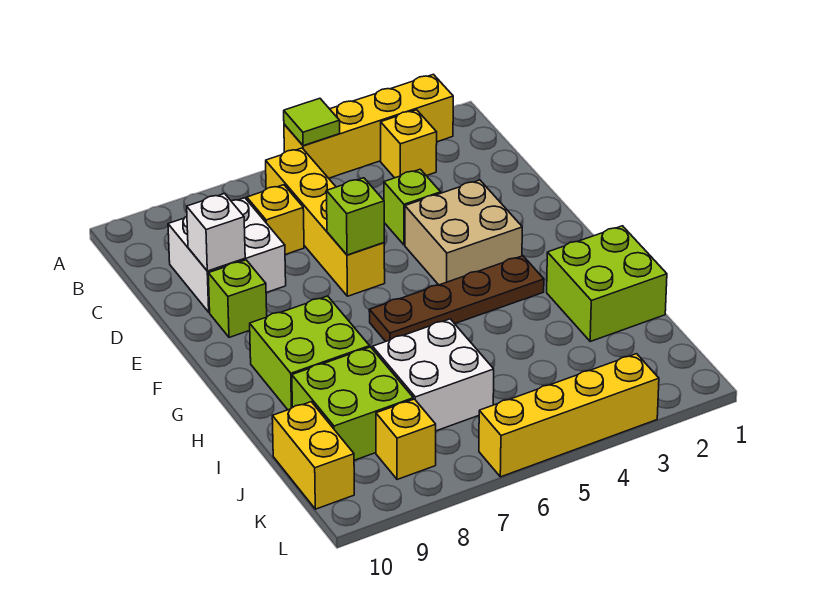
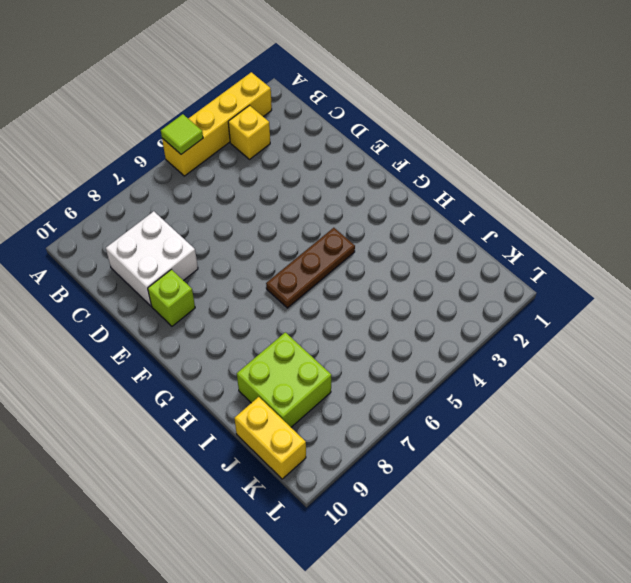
brown plate G4:G6 level 1 -> brown plate G3:G6 level 1
none -> yellow brick B6:E6 level 1
none -> yellow brick C7 level 1
none -> lime brick D4 level 1

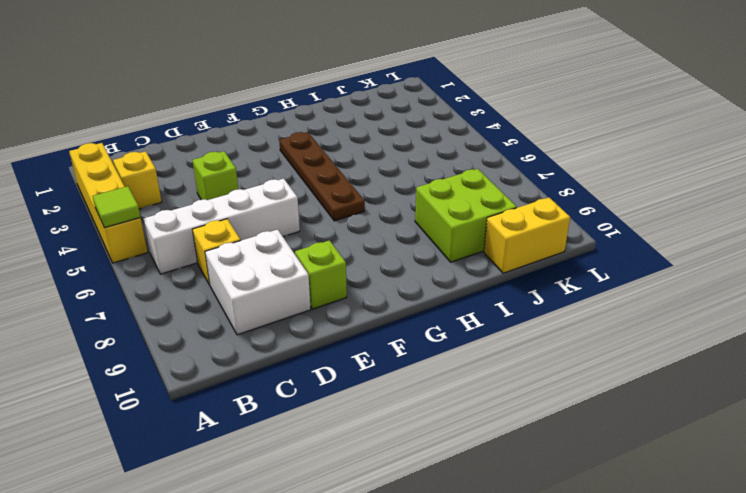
white brick B6:E6 level 1 -> yellow brick B6:E6 level 1
none -> tan brick E3:F4 level 1
none -> lime brick G8:H9 level 1
none -> lime brick H1:I2 level 1

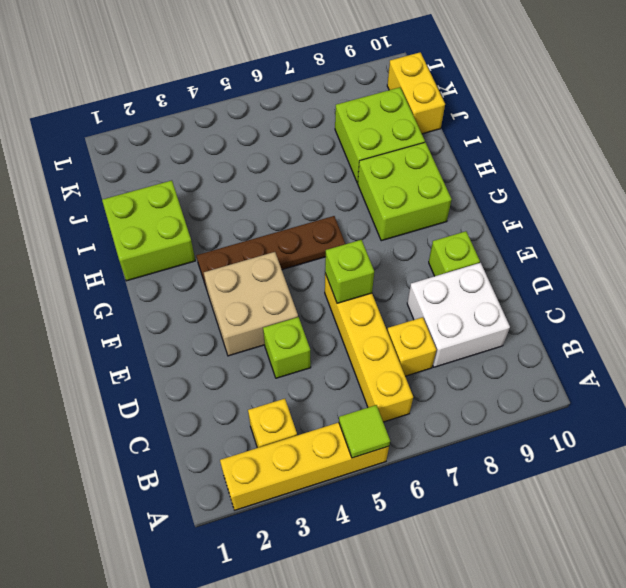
none -> white brick I6:J7 level 1
none -> yellow brick K8 level 1
none -> yellow brick L3:L6 level 1

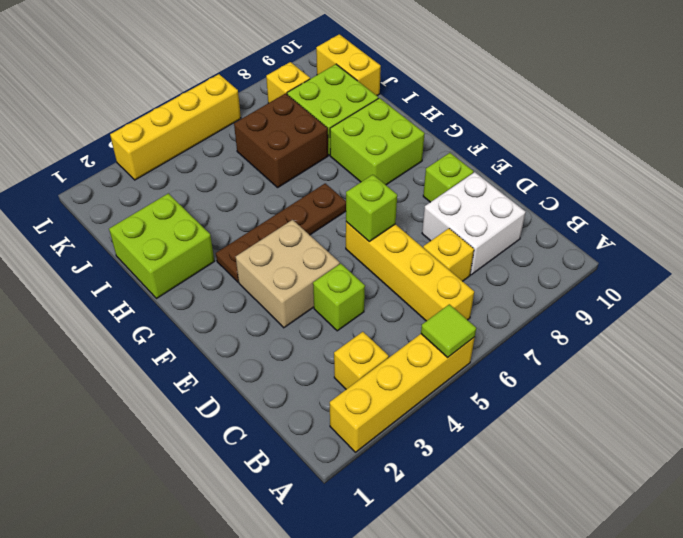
brown brick I6:J7 level 1 -> white brick I6:J7 level 1
none -> white brick D9 level 2

